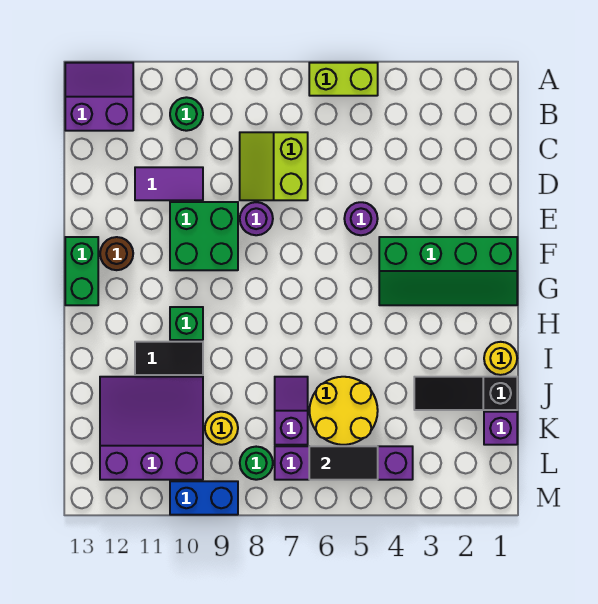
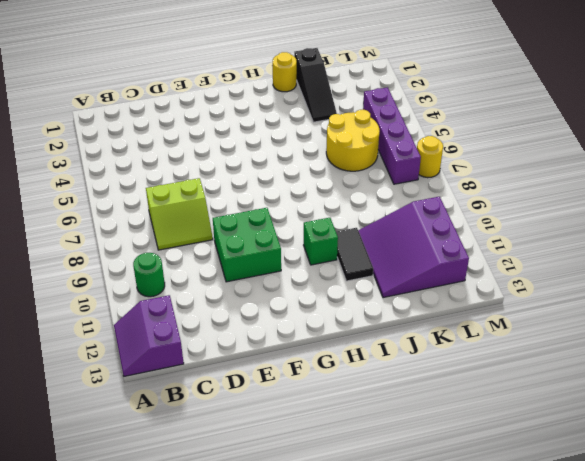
yellow round brick M7 level 1 -> yellow round brick K9 level 1
none -> lime brick A5:A6 level 1
none -> purple tile D10:D11 level 1
none -> purple round brick E5 level 1

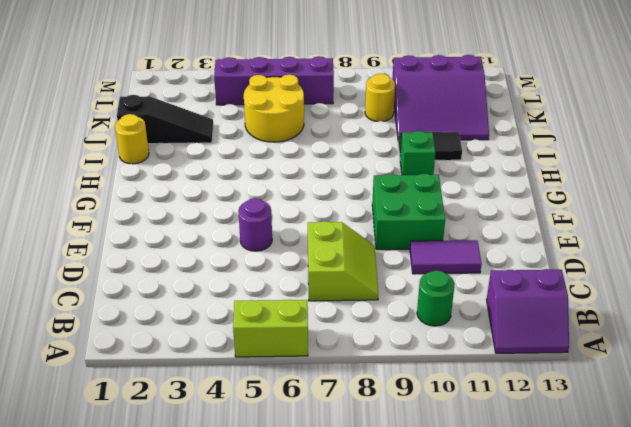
none -> purple round brick E8 level 1
none -> green slope F1:G4 level 1 top F
none -> brown round brick F12 level 1

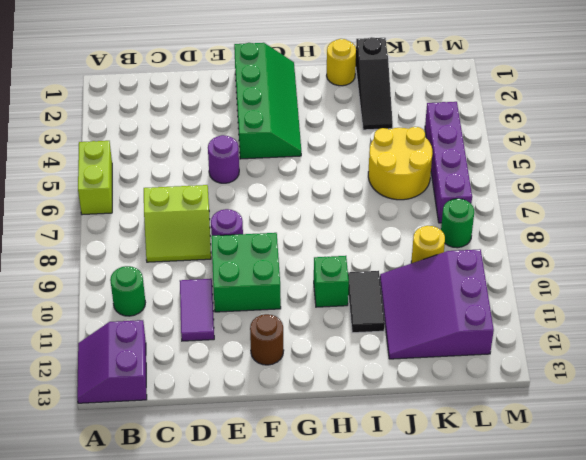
none -> green brick F13:G13 level 1
none -> purple slope J7:K7 level 1 top K
none -> purple brick K1 level 1

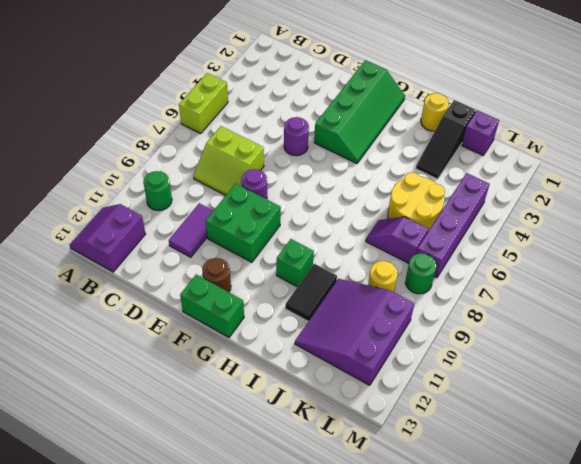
none -> blue brick M9:M10 level 1
none -> black tile L5:L6 level 2

